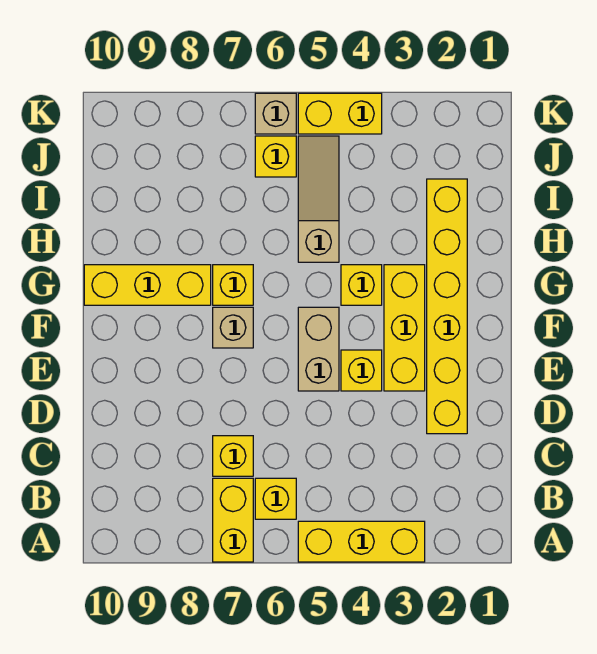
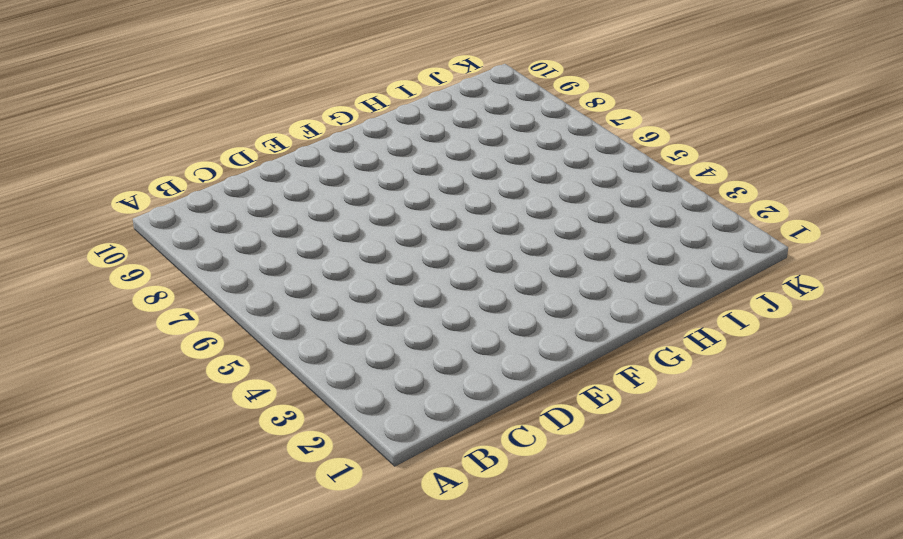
none -> yellow brick A3:A5 level 1
none -> yellow brick A7:B7 level 1
none -> yellow brick B6 level 1

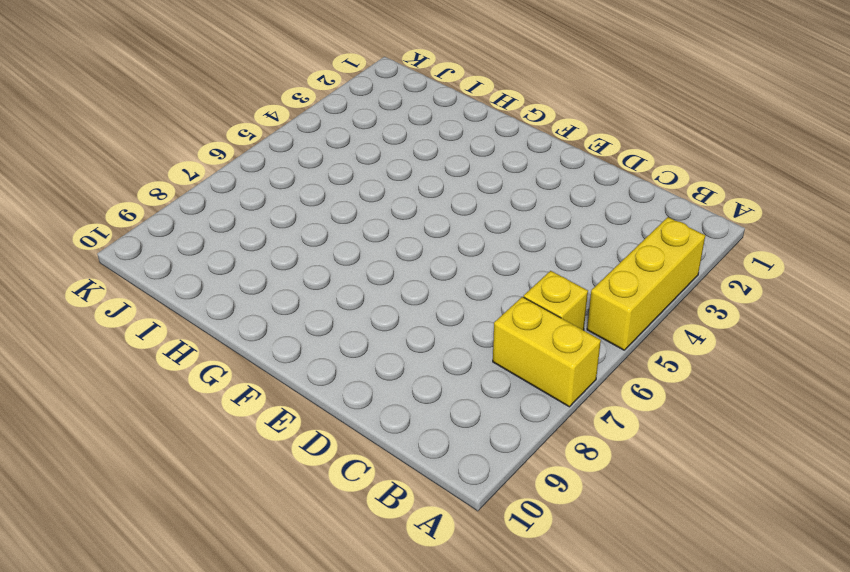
none -> yellow brick C7 level 1
none -> yellow brick D2:I2 level 1
none -> yellow brick E3:G3 level 1

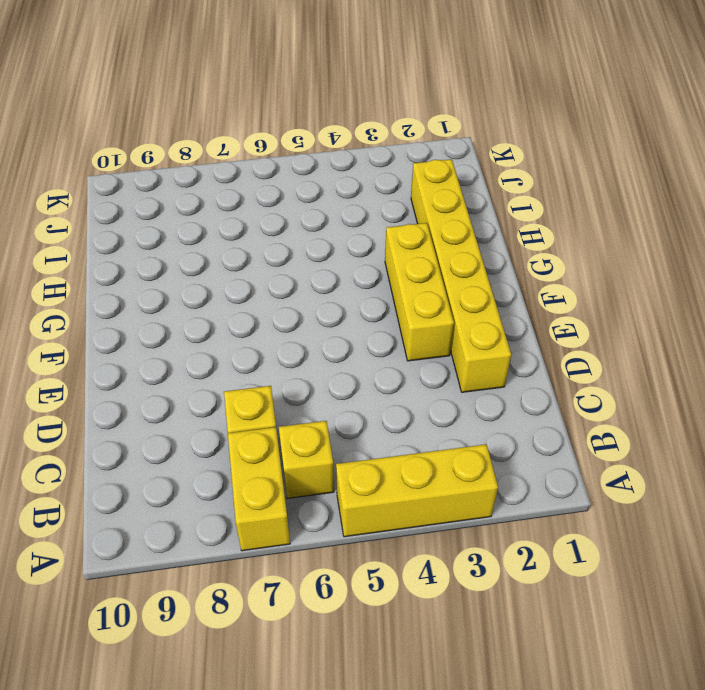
none -> yellow brick E4 level 1
none -> tan brick E5:F5 level 1
none -> tan brick F7 level 1

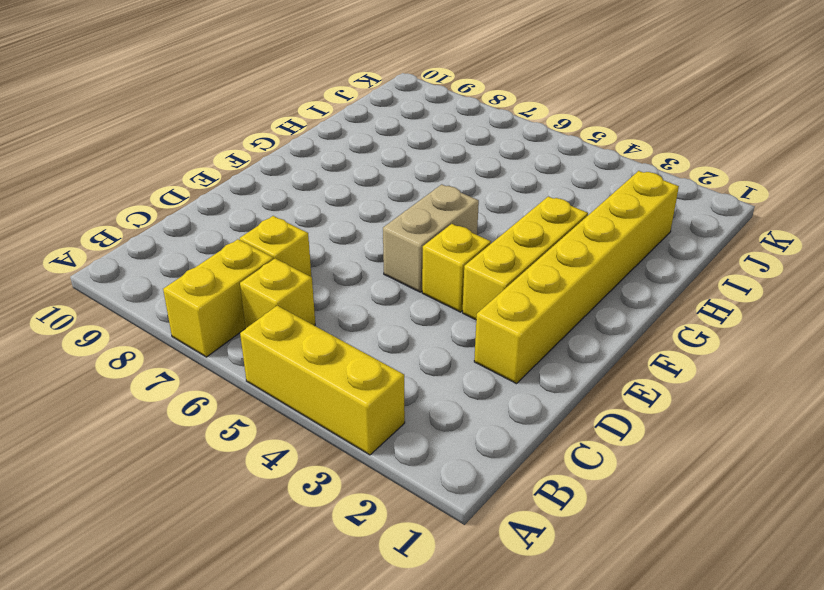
none -> tan brick F7 level 1
none -> yellow brick G4 level 1
none -> yellow brick G7 level 1

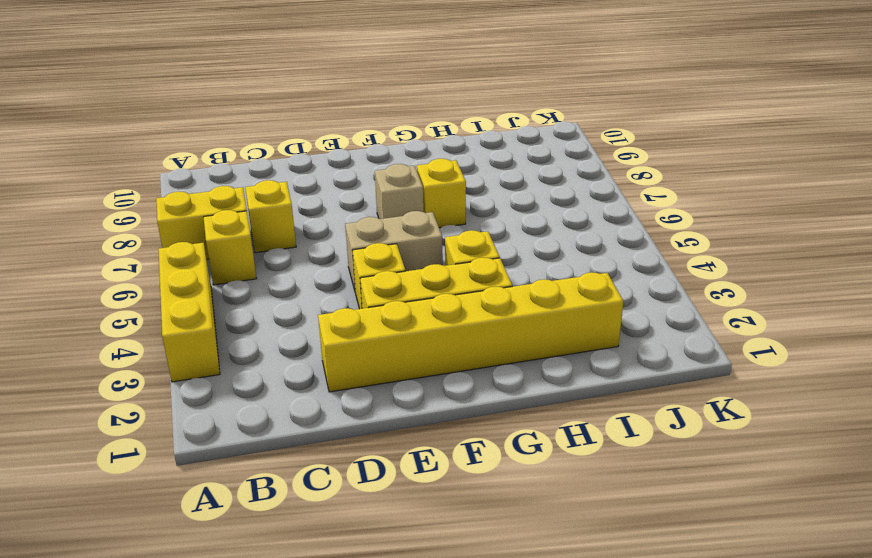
none -> yellow brick G8:G10 level 1
none -> tan slope H5:J5 level 1 top H
none -> yellow brick J6 level 1

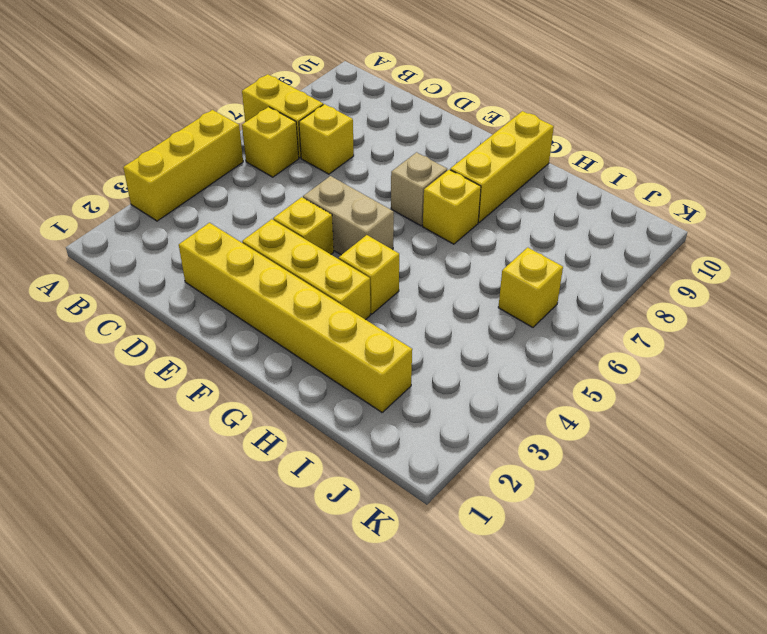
none -> tan slope H5:J5 level 1 top H
none -> yellow brick K4:K5 level 1
none -> tan brick K6 level 1

